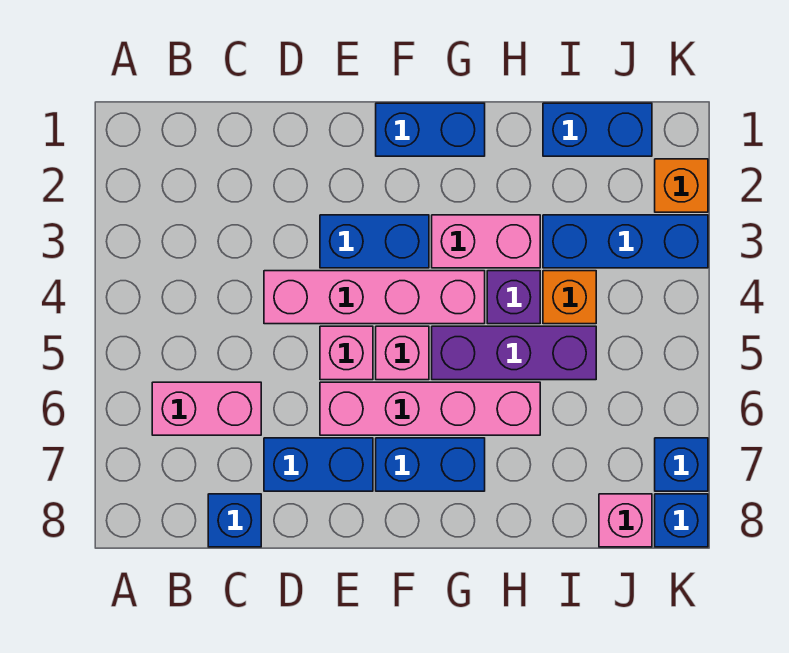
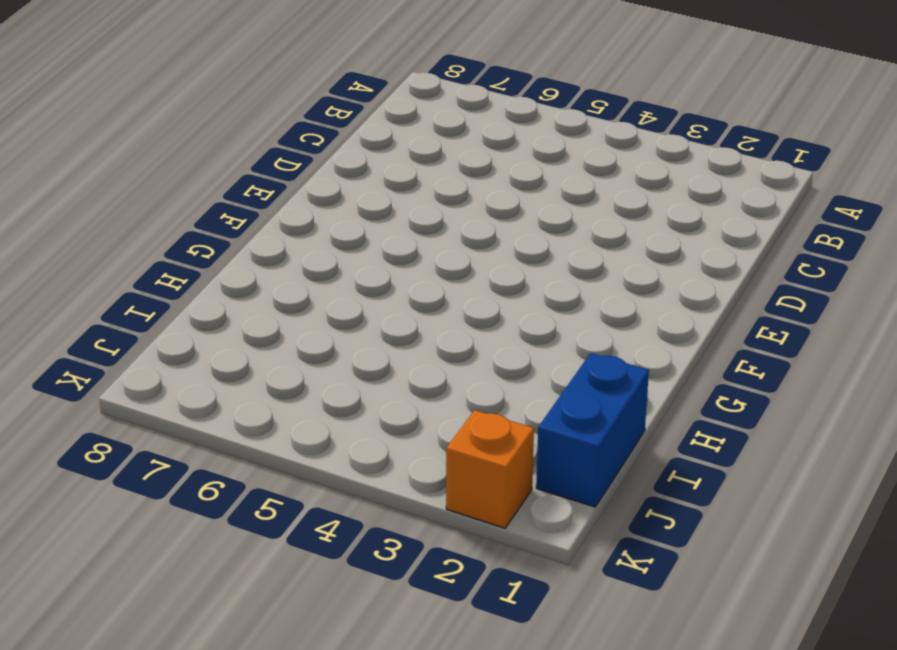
none -> pink brick B6:C6 level 1
none -> blue brick C8 level 1
none -> pink brick D4:G4 level 1

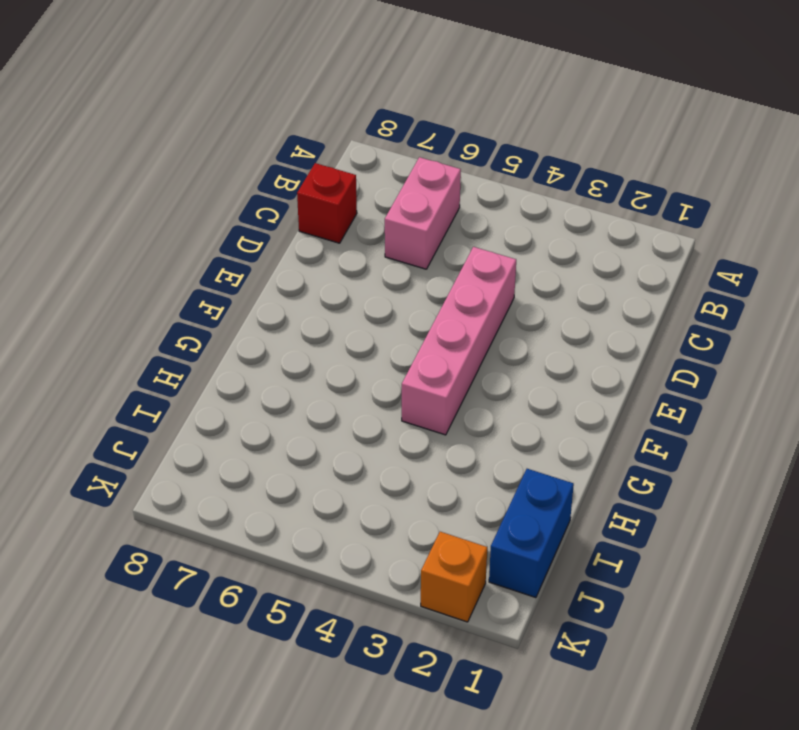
red brick C8 level 1 -> blue brick C8 level 1
none -> blue brick D7:E7 level 1
none -> blue brick E3:F3 level 1
none -> pink brick E5 level 1

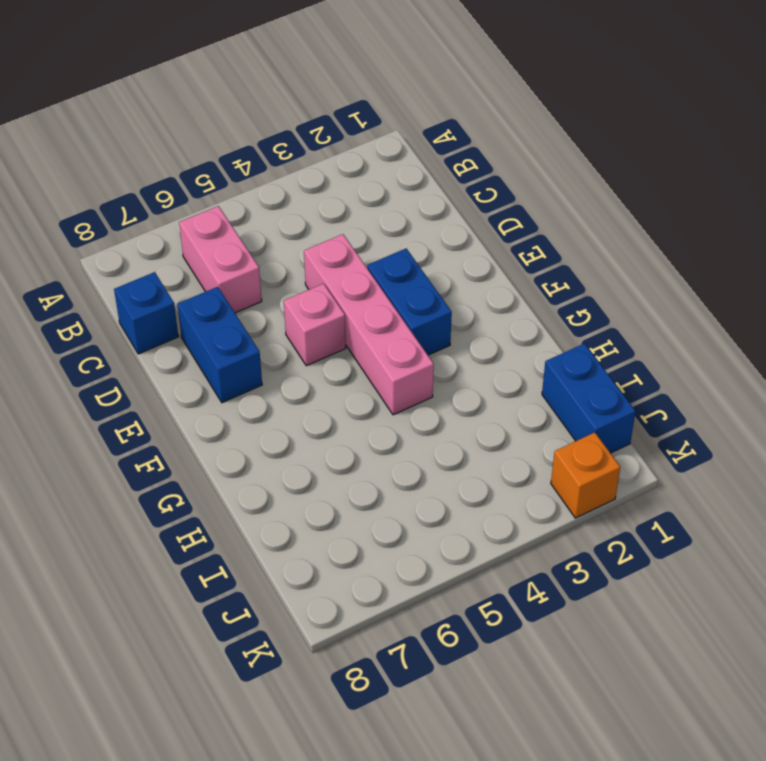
none -> pink brick E6:H6 level 1
none -> blue brick F1:G1 level 1
none -> pink brick F5 level 1

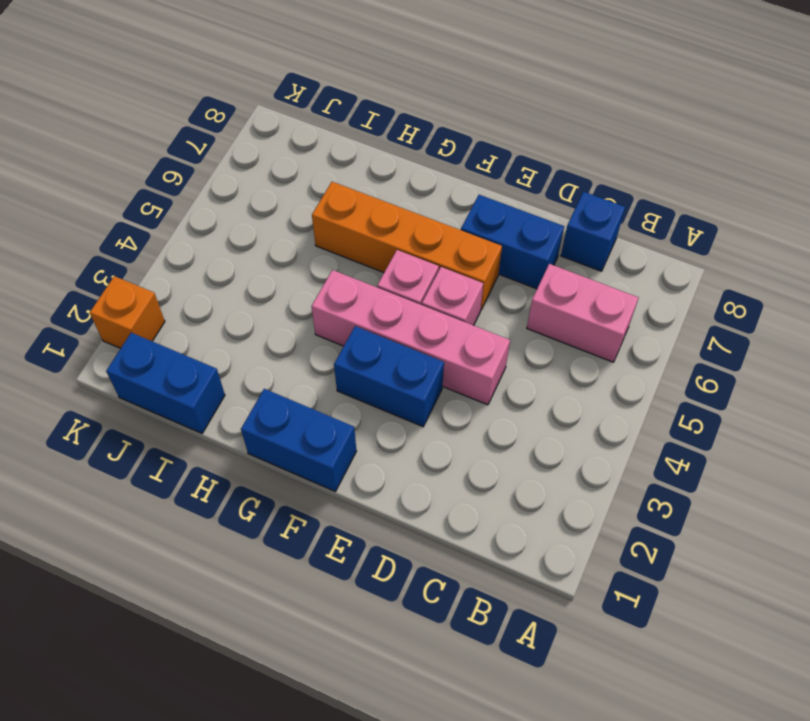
orange brick E6:H6 level 1 -> pink brick E6:H6 level 1
none -> blue brick F7:G7 level 1
none -> pink brick G3:H3 level 1
none -> purple brick G5:I5 level 1

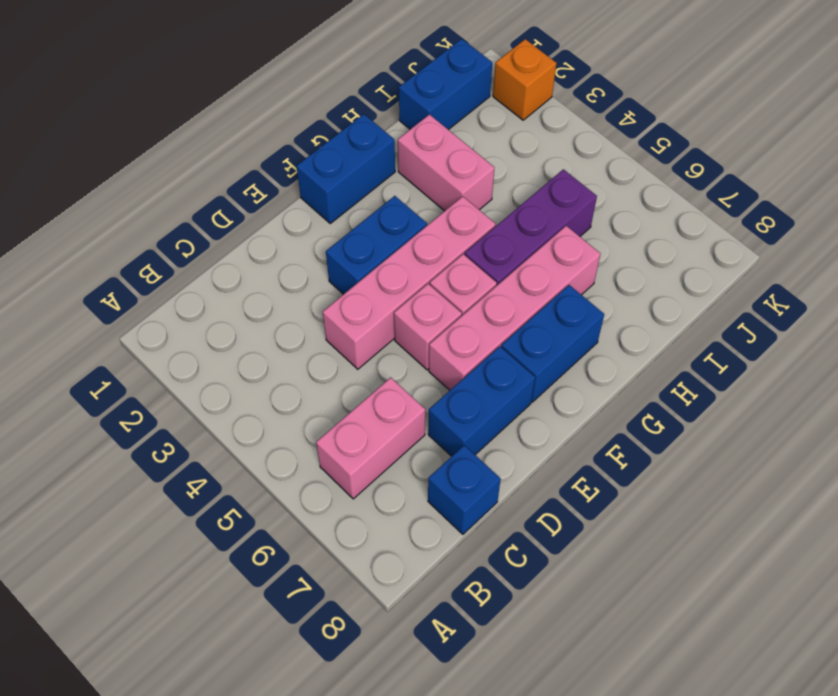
pink brick H2:H3 level 1 -> pink brick G3:H3 level 1
none -> purple brick H4 level 1
none -> blue brick I3:K3 level 1
none -> orange brick I4 level 1

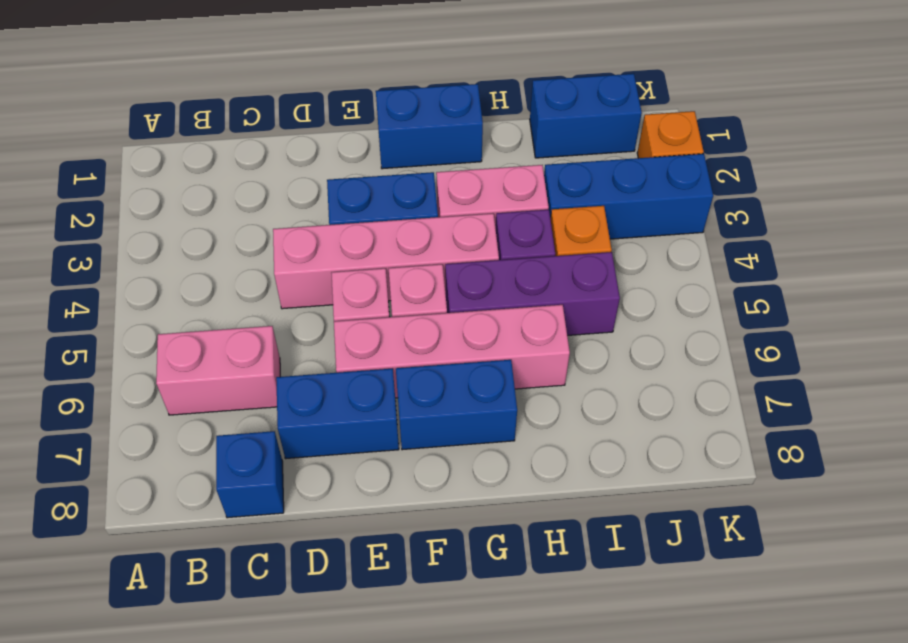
none -> pink brick J8 level 1
none -> blue brick K7 level 1
none -> blue brick K8 level 1

